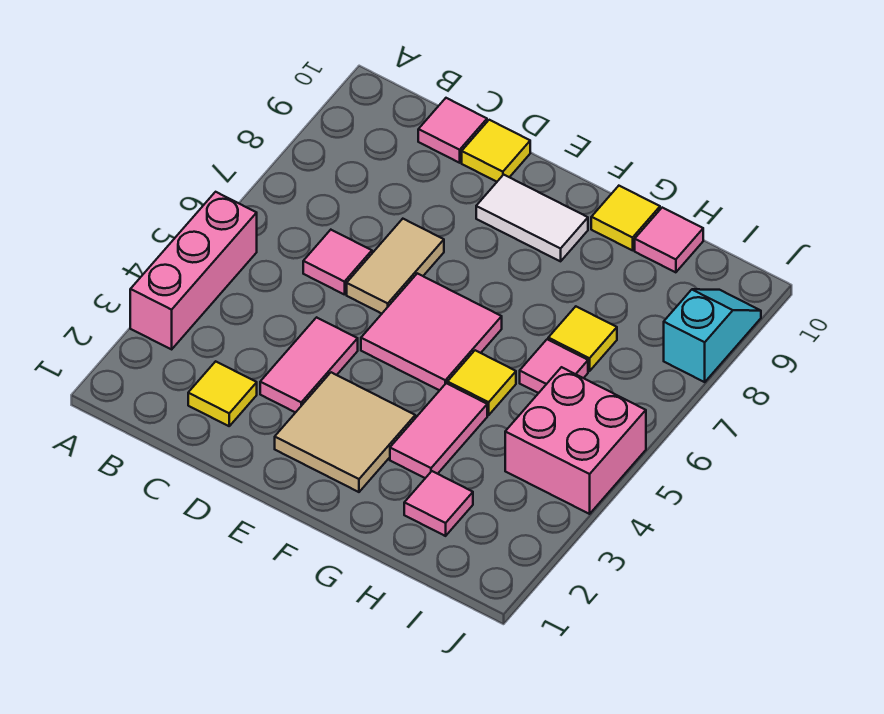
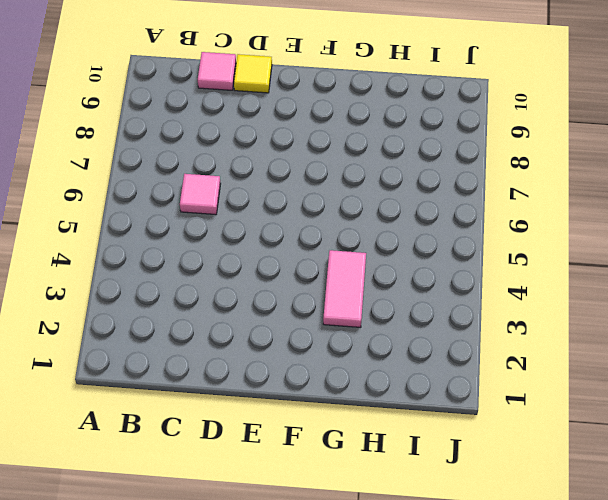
none -> pink brick A3:A5 level 1
none -> yellow tile C2 level 1
none -> pink tile D3:D4 level 1

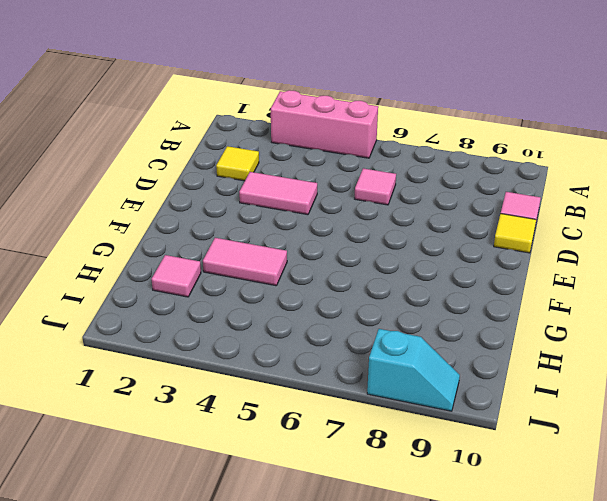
none -> tan tile D6:D7 level 1
none -> tan tile E2:F3 level 1
none -> pink tile E5:F6 level 1

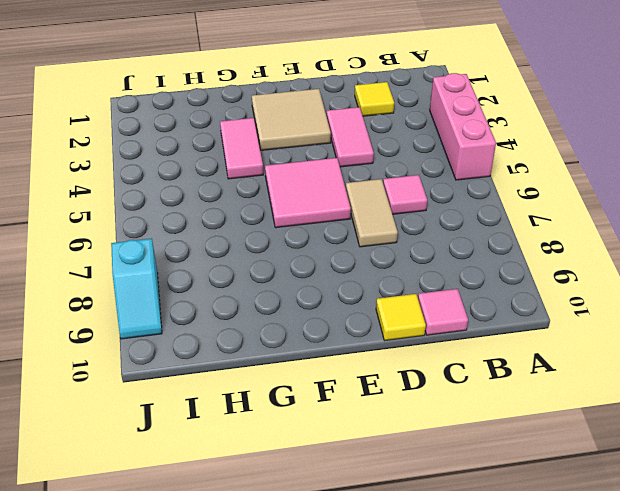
none -> white tile E9:F9 level 1
none -> yellow tile G5 level 1
none -> yellow tile G10 level 1

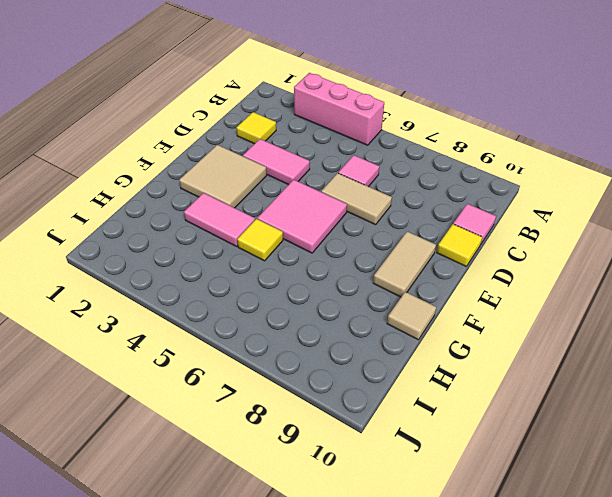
tan tile E9:F9 level 1 -> white tile E9:F9 level 1
tan tile G10 level 1 -> yellow tile G10 level 1
none -> pink tile H2 level 1
none -> pink tile H6 level 1
none -> yellow tile H7 level 1

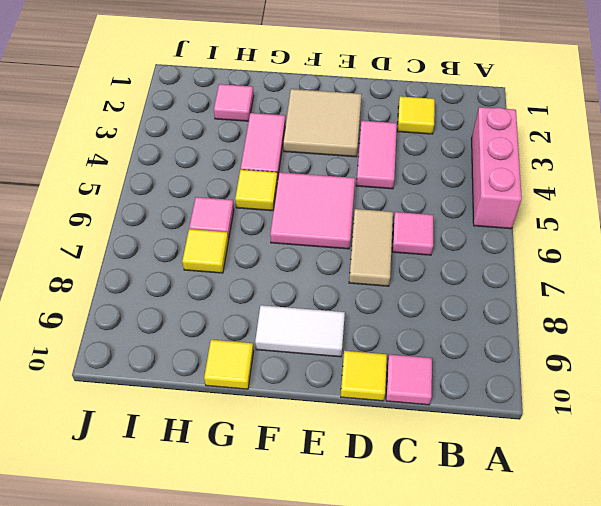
none -> pink tile H10 level 1
none -> pink brick I4:J5 level 1
none -> cyan slope J8:J9 level 1 top 8

